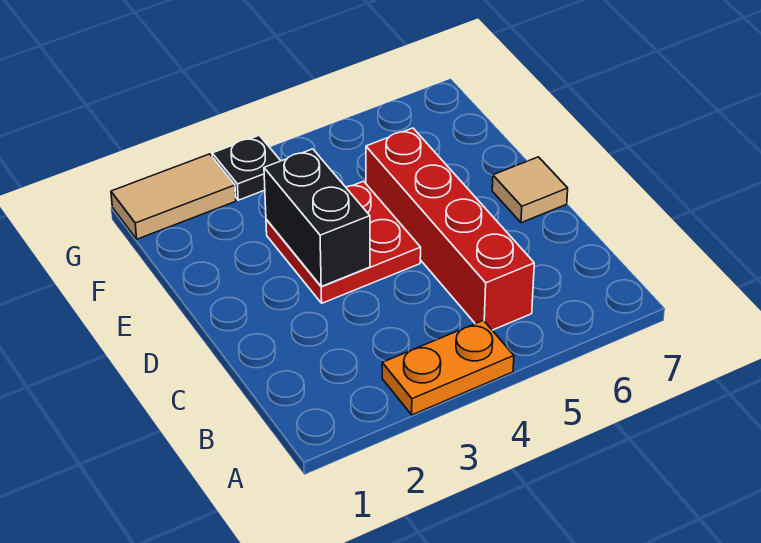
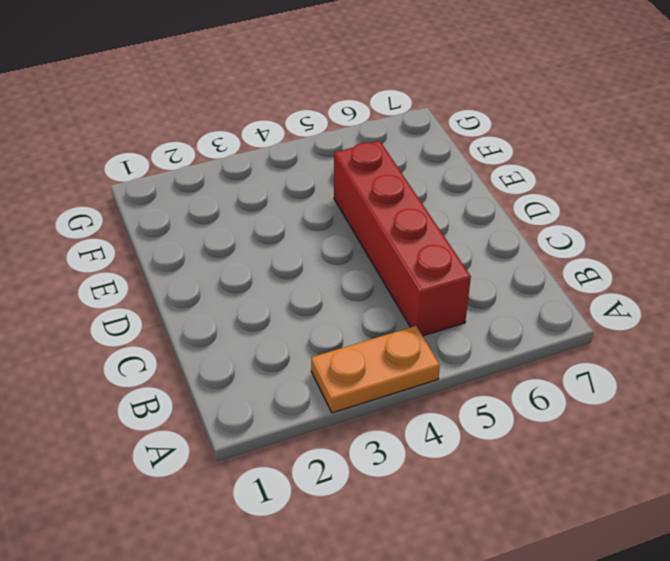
none -> red plate D3:E4 level 1
none -> tan tile D7 level 1

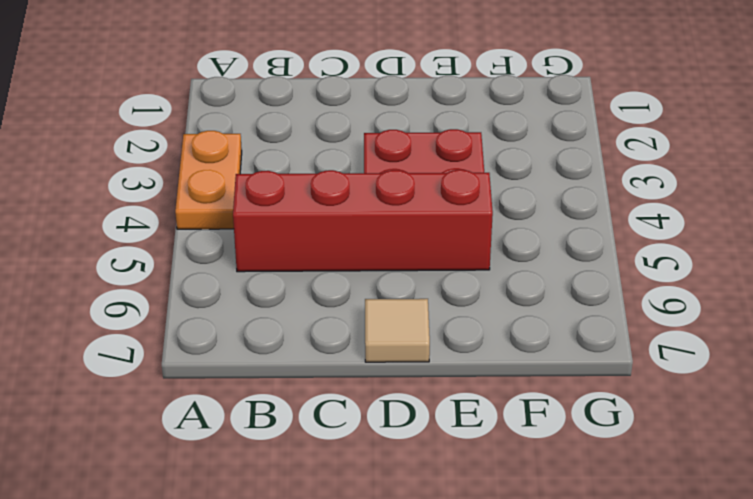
none -> tan tile G1:G2 level 1
none -> black plate G3 level 1

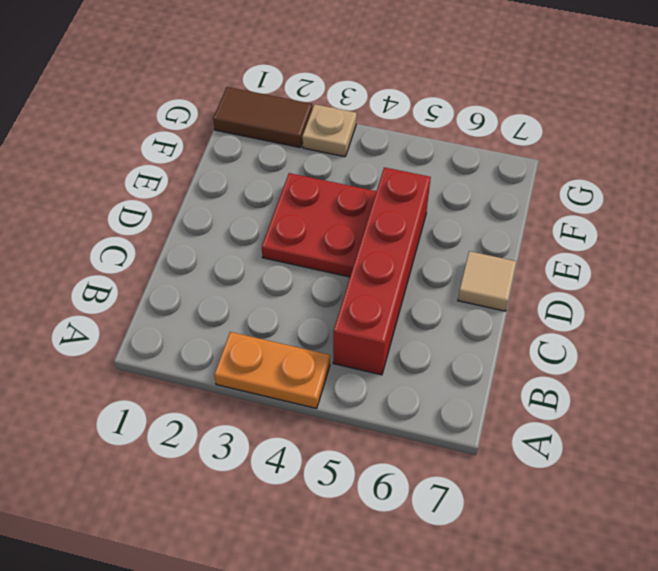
brown tile G1:G2 level 1 -> tan tile G1:G2 level 1
tan plate G3 level 1 -> black plate G3 level 1
none -> black brick D3:E3 level 2

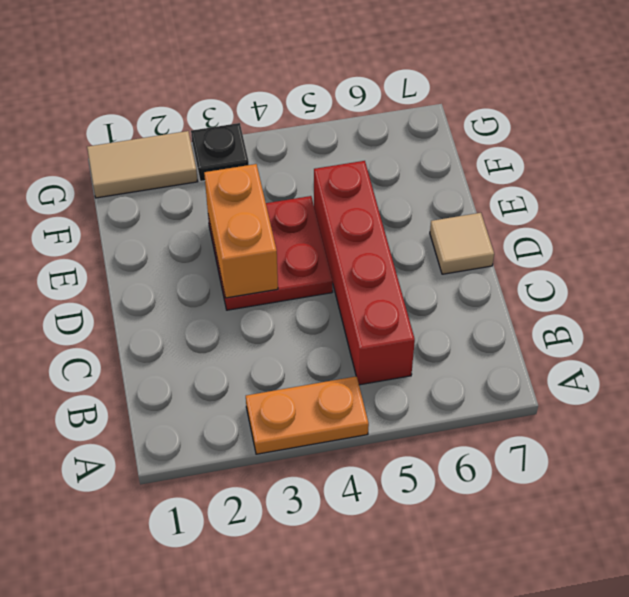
orange brick D3:E3 level 2 -> black brick D3:E3 level 2

